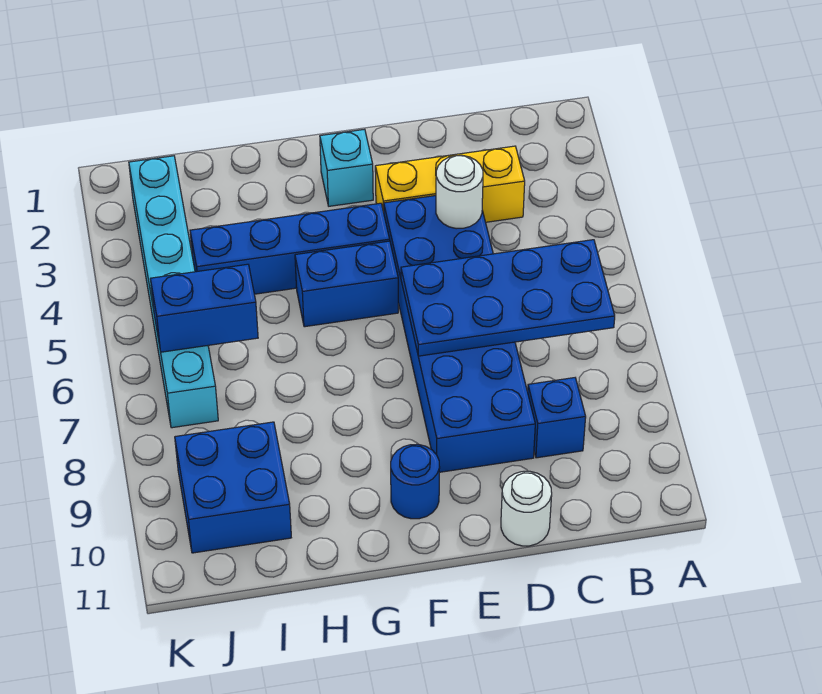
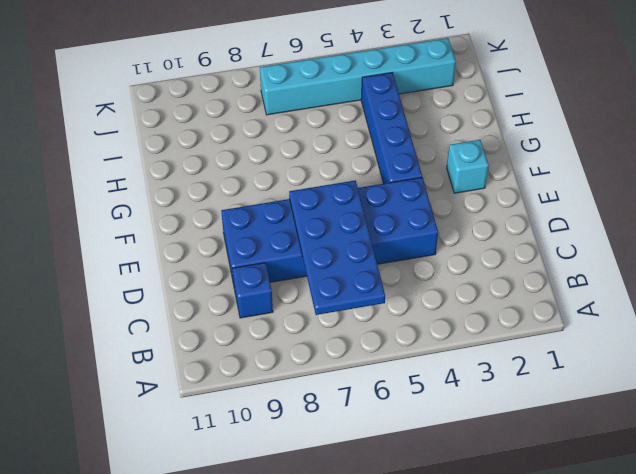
none -> yellow brick C3:E3 level 1
none -> white round brick D11 level 1
none -> blue brick F5:G5 level 1

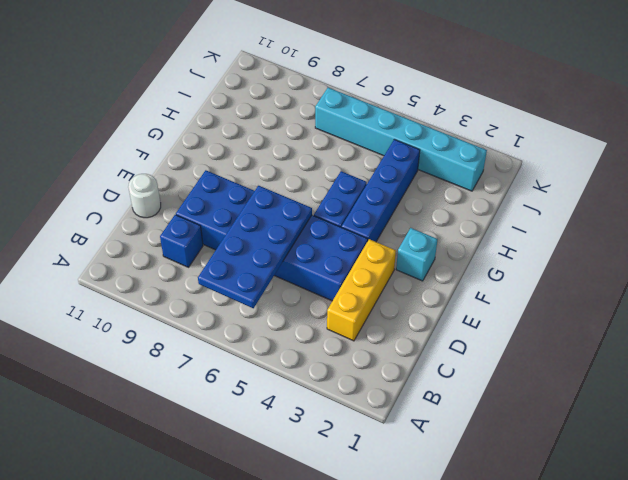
none -> blue round brick F10 level 1
none -> blue brick I9:J10 level 1
none -> white round brick D4 level 2

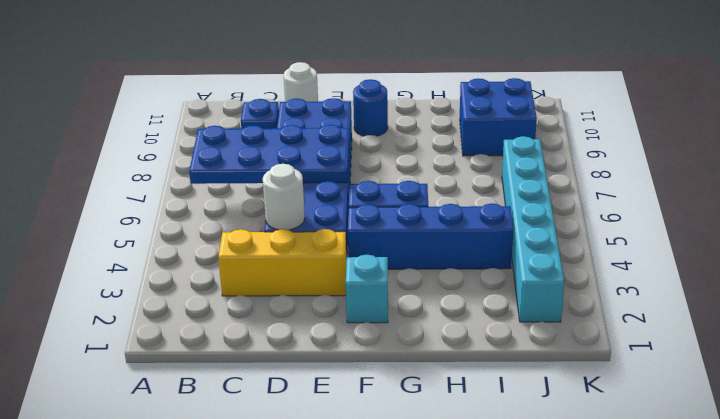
none -> blue brick I6:J6 level 2

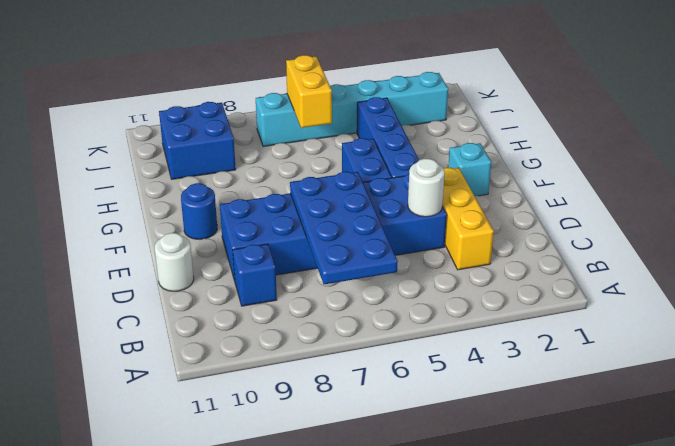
yellow brick I6:J6 level 2 -> blue brick I6:J6 level 2

